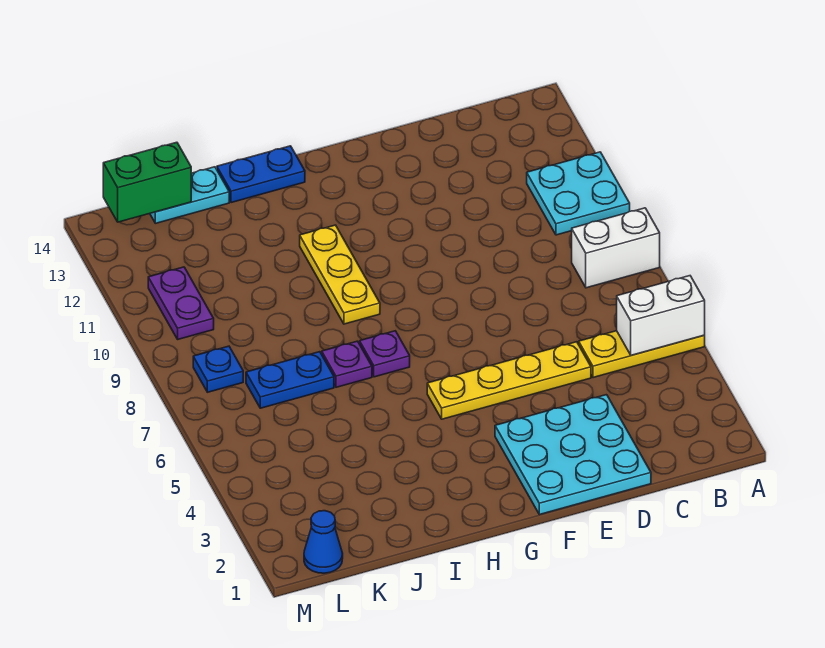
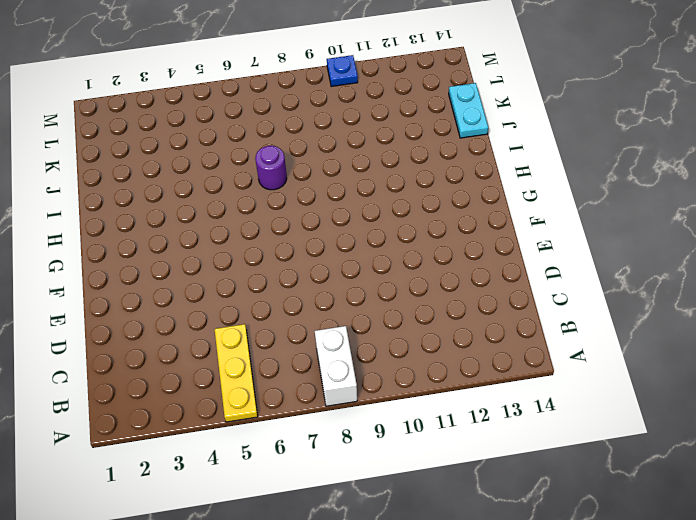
purple round brick I7 level 1 -> purple plate I7 level 1
blue plate M10 level 1 -> blue plate L8 level 1
none -> cyan plate A10:B11 level 1
none -> cyan plate D1:F3 level 1
none -> yellow plate D5:G5 level 1

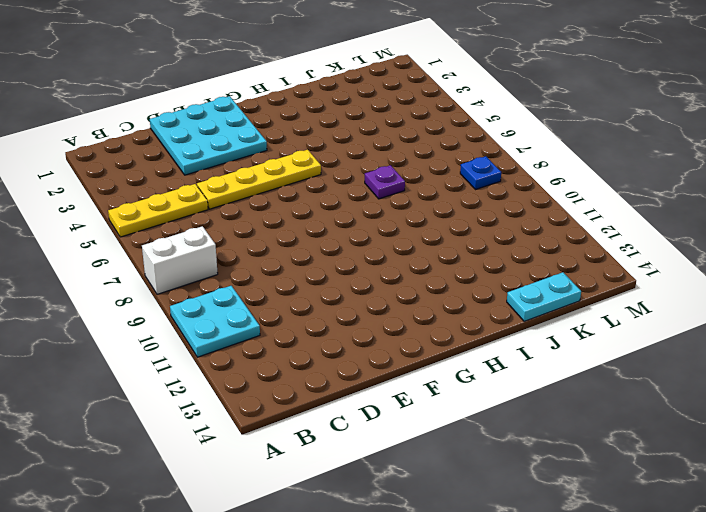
none -> purple plate H7 level 1
none -> yellow plate H9:H11 level 1
none -> blue plate H14:I14 level 1

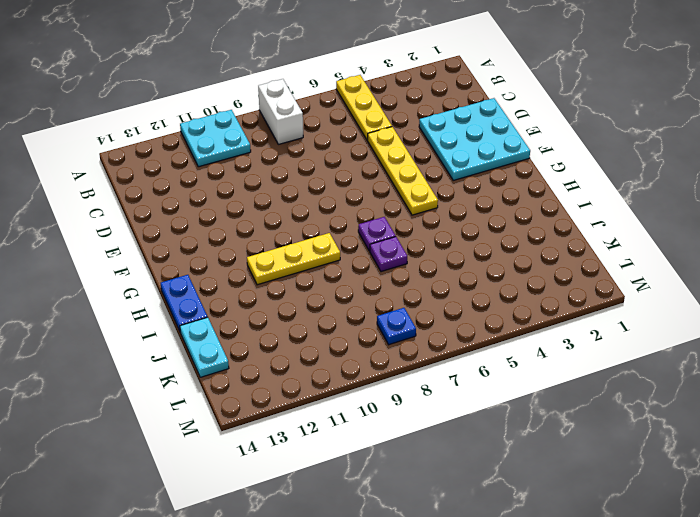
none -> blue plate J7:K7 level 1
none -> blue cone L1 level 1
none -> purple plate L10:L11 level 1

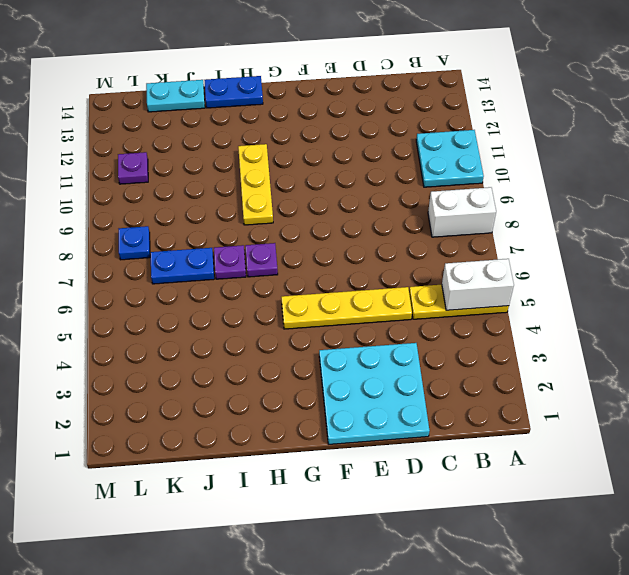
purple plate L11 level 1 -> purple plate L10:L11 level 1
none -> blue cone L1 level 1
none -> green brick K14:L14 level 2

